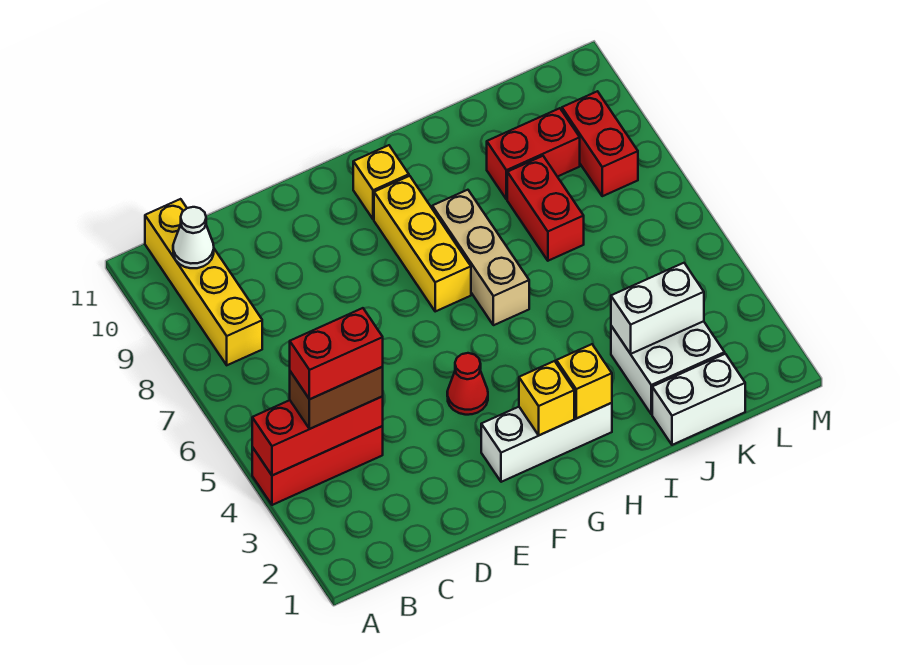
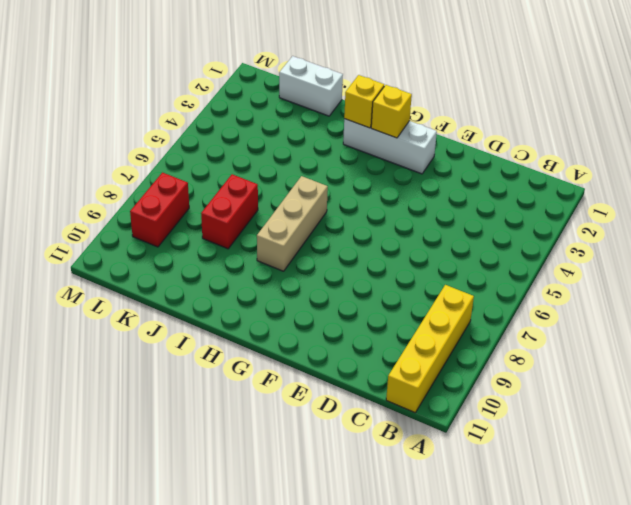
none -> red brick A4:C4 level 1
none -> red cone F4 level 1
none -> yellow brick G7:G9 level 1

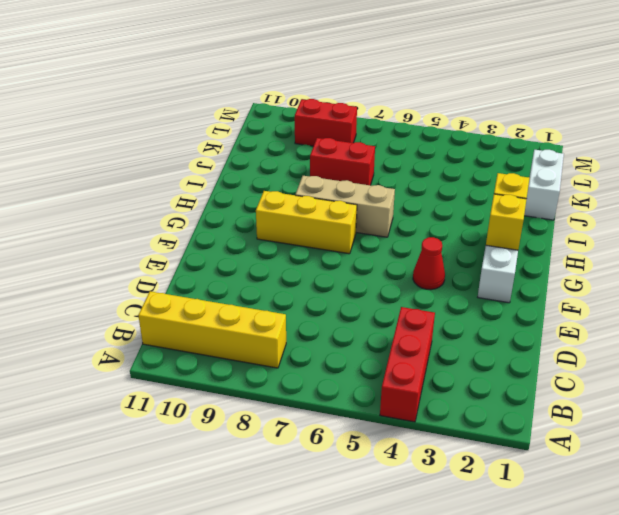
none -> yellow brick G10 level 1
none -> white brick J2:K3 level 1
none -> red brick J9:K9 level 1

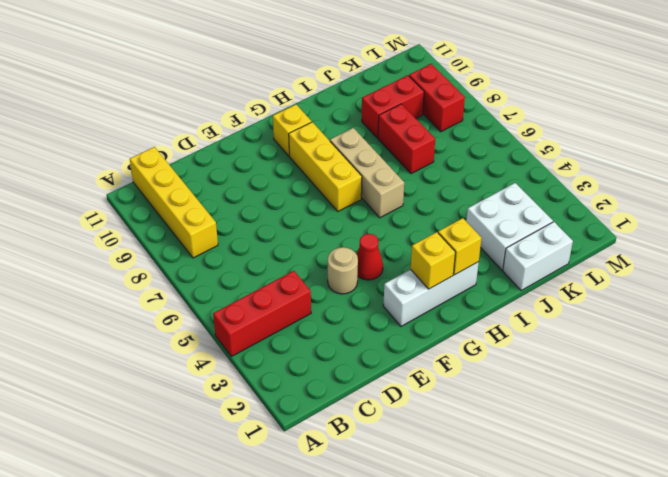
tan round brick E4 level 1 -> none
none -> red brick A4:C4 level 2
none -> white cone B10 level 2
none -> white brick J3:K3 level 2

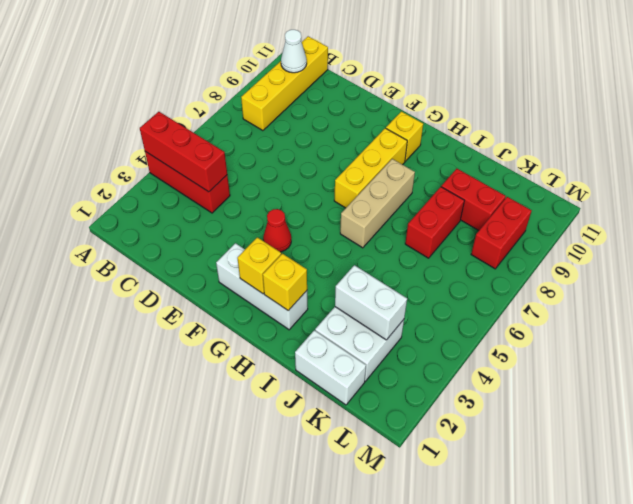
none -> brown brick B4:C4 level 3
none -> red brick B4:C4 level 4

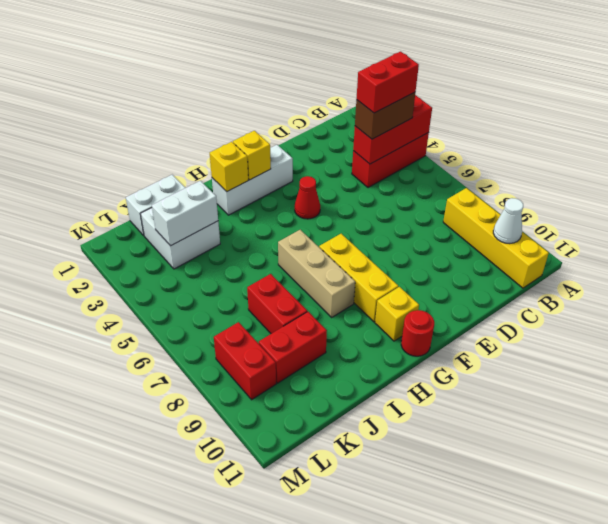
red round brick G11 level 1 -> none

